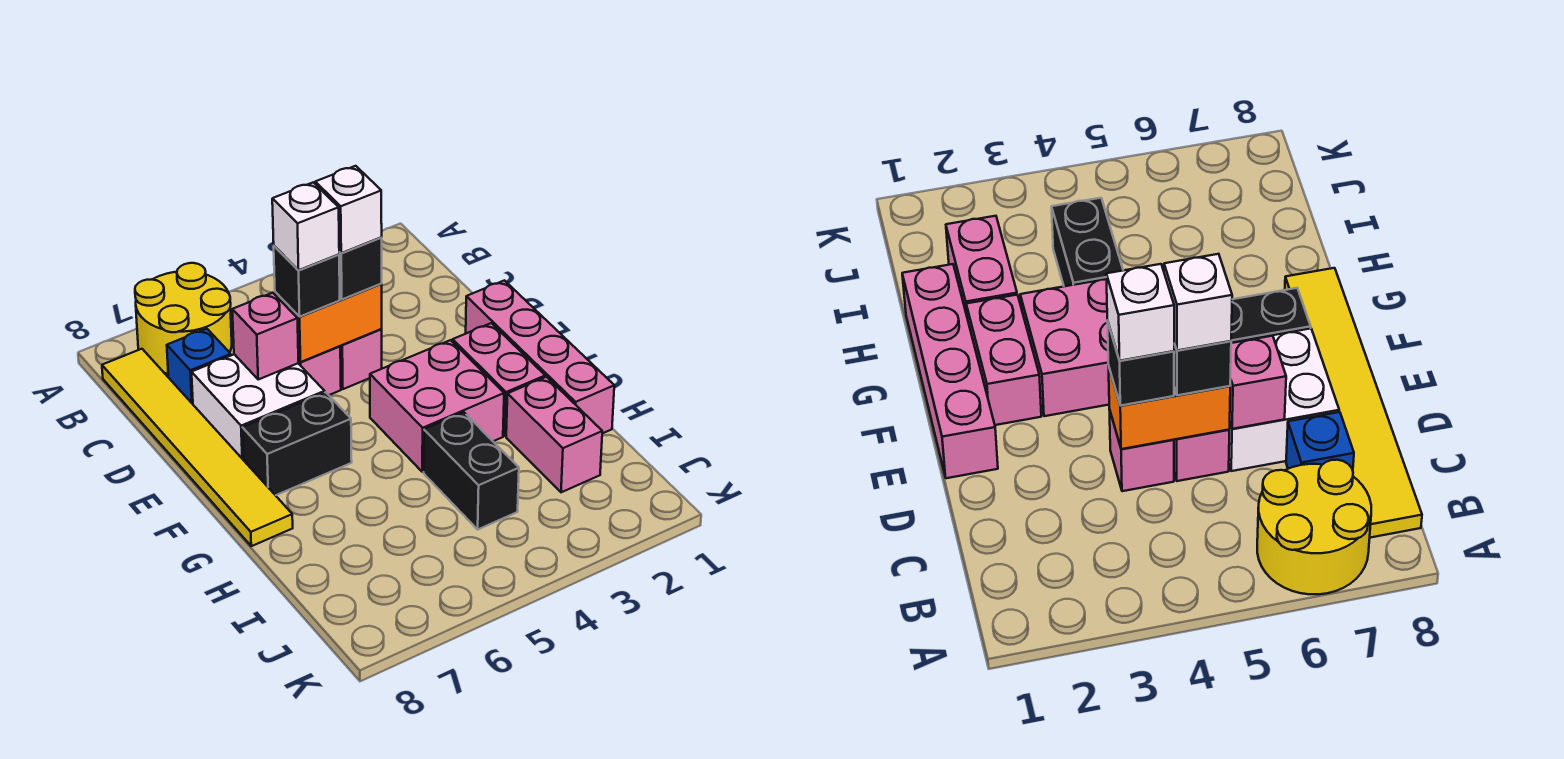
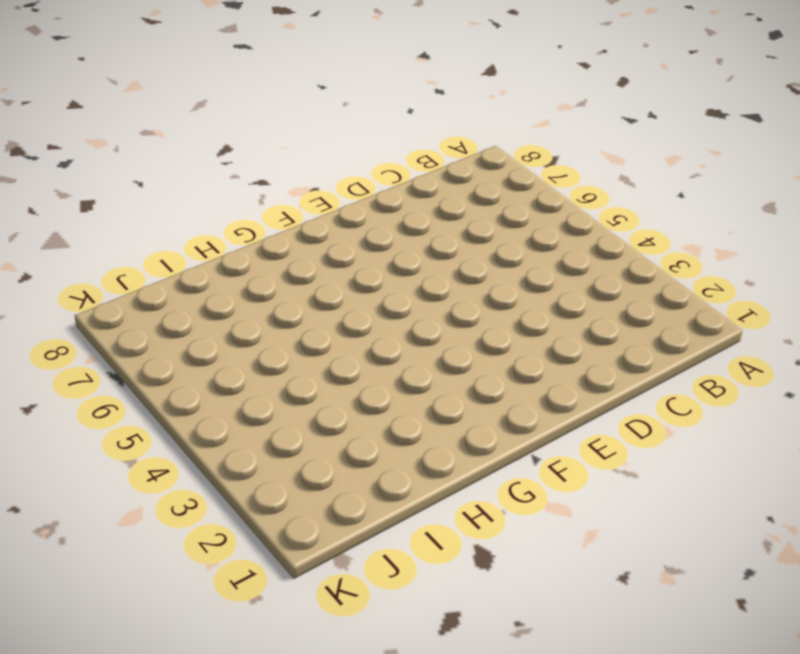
none -> yellow round brick A6:B7 level 1
none -> yellow tile B8:G8 level 1
none -> blue brick C7 level 1

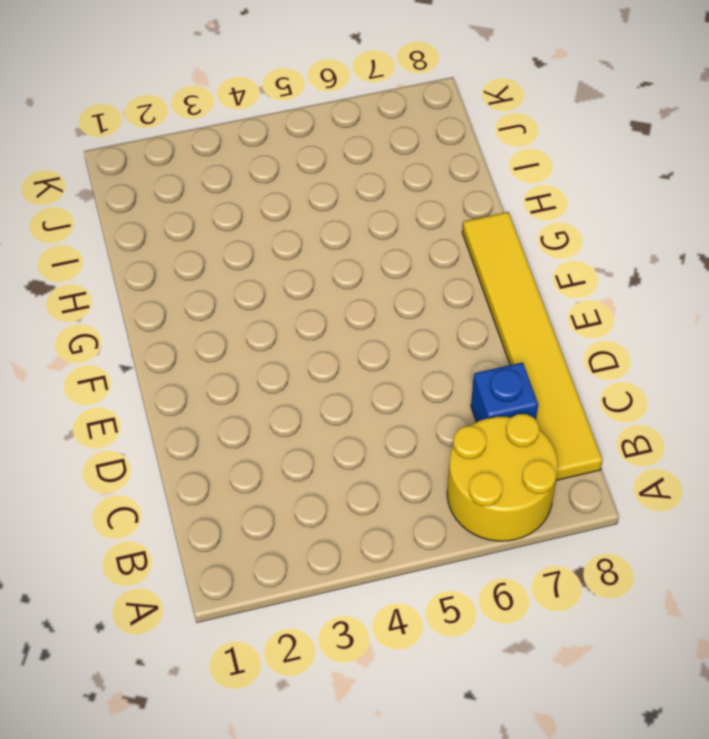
none -> pink brick D4 level 1
none -> pink brick D5 level 1
none -> white brick D6:E7 level 1

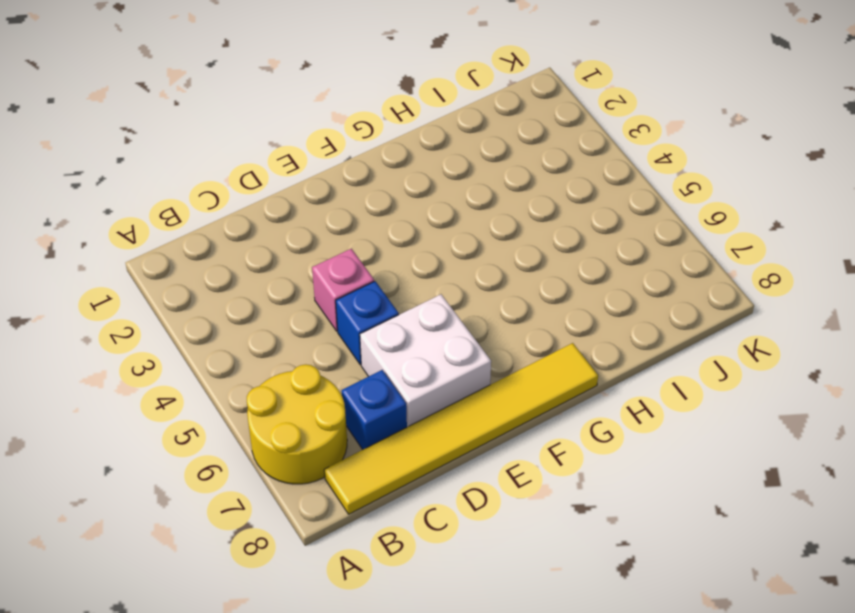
blue brick D5 level 1 -> pink brick D5 level 1
none -> pink brick E1:H1 level 1
none -> pink brick F2:G2 level 1
none -> pink brick F3:G4 level 1

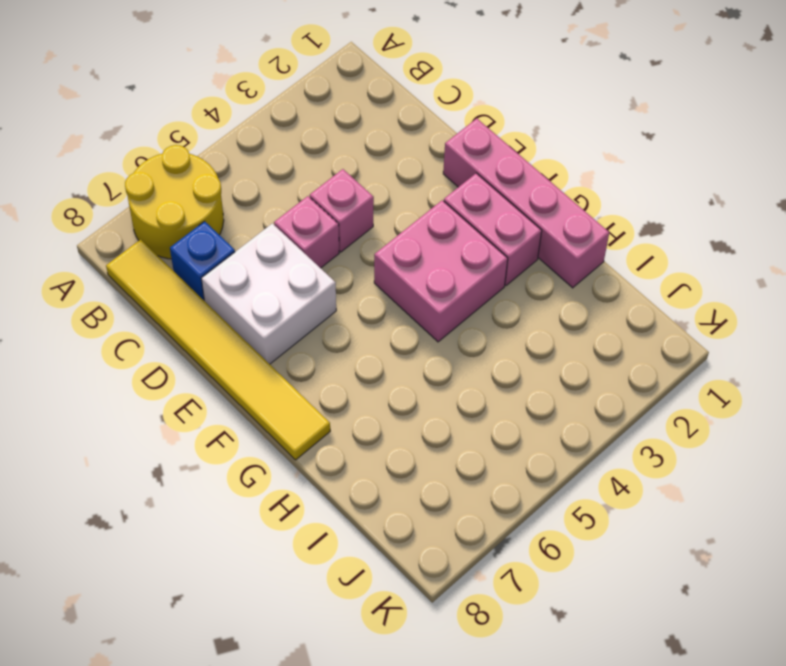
none -> black brick F6:F7 level 1
none -> pink brick H2:I2 level 1
none -> black brick H4:I4 level 1

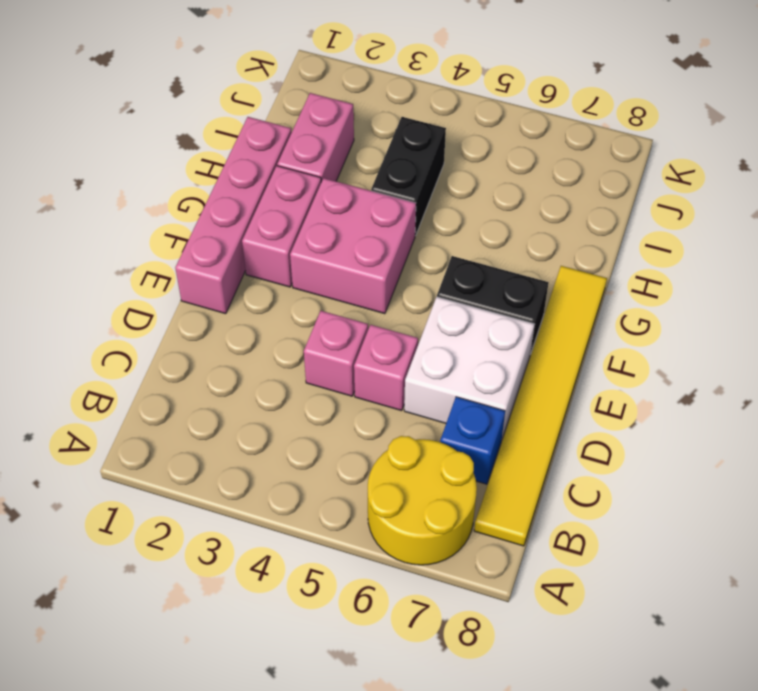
none -> orange brick D4:D5 level 2
none -> pink brick D6 level 2
none -> black brick D4 level 3

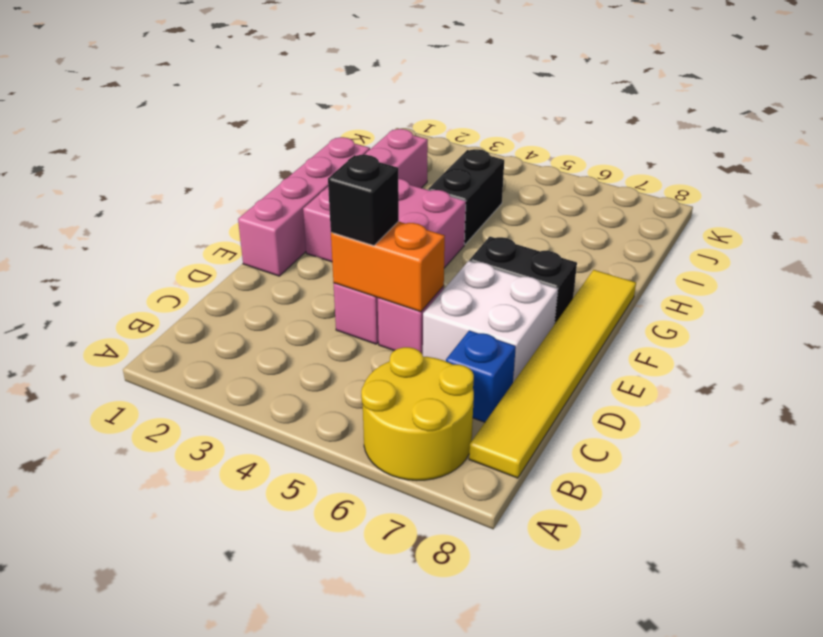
none -> pink brick D6 level 2
none -> black brick D5 level 3
none -> white brick D4 level 4

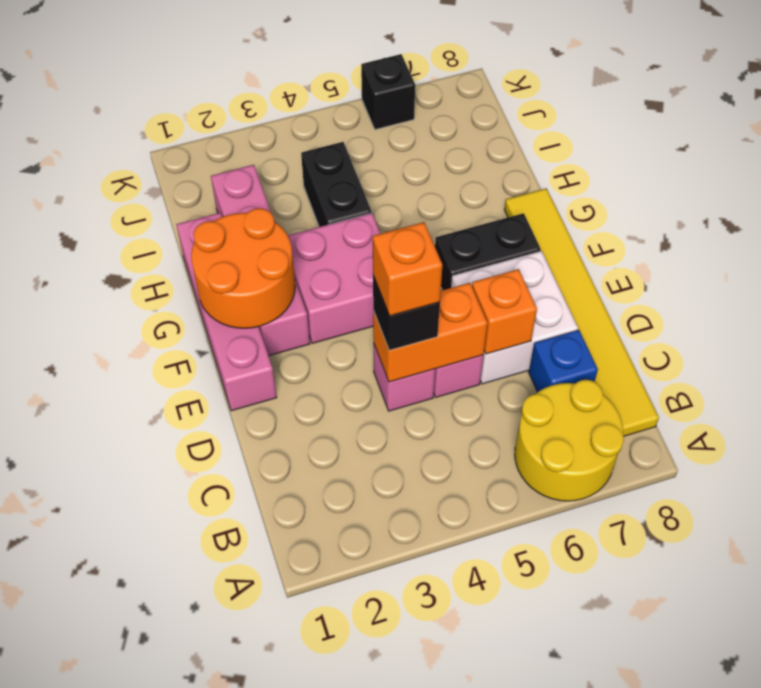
orange brick D4 level 4 -> white brick D4 level 4
orange brick D6 level 2 -> pink brick D6 level 2
orange round brick F1:G2 level 2 -> none
black brick K6 level 1 -> black brick D5 level 3
none -> white brick D5 level 4

